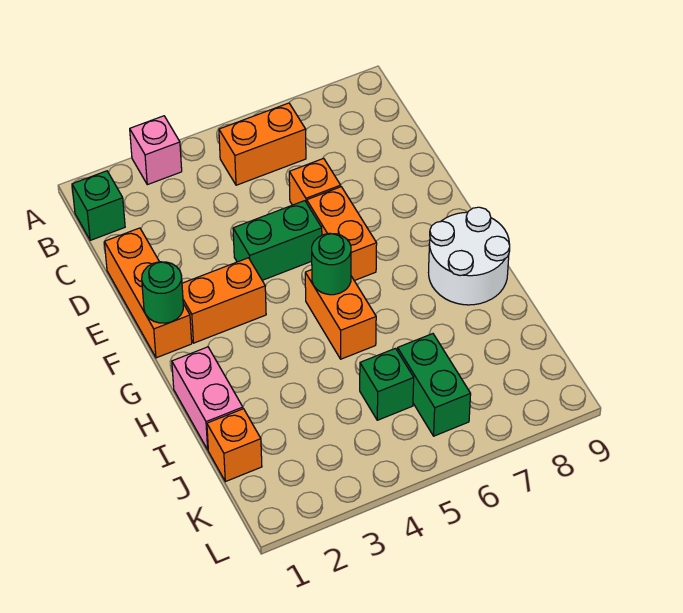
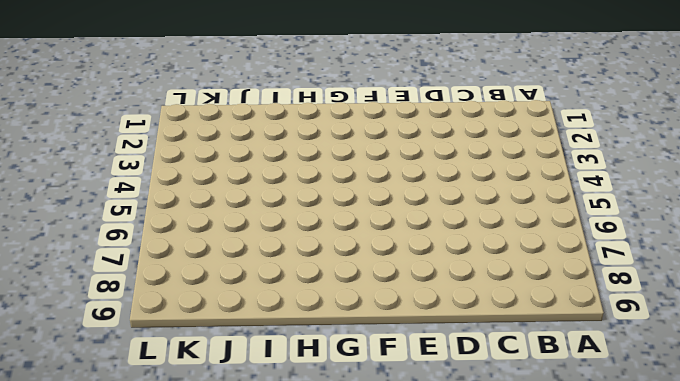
none -> pink brick A3 level 1
none -> green brick B1 level 1
none -> orange brick B5:B6 level 1

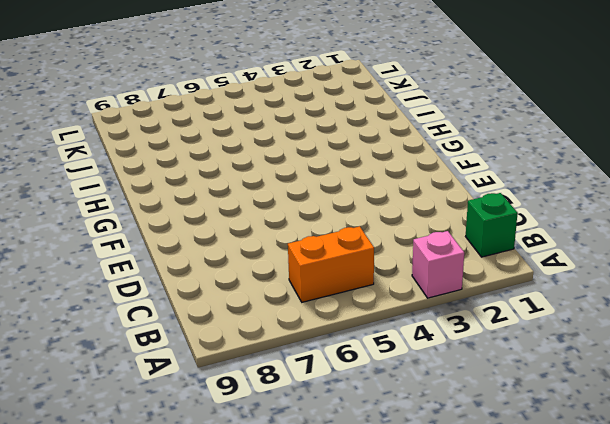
none -> orange brick D1:F1 level 1
none -> orange brick D6 level 1
none -> green brick E4:E5 level 1

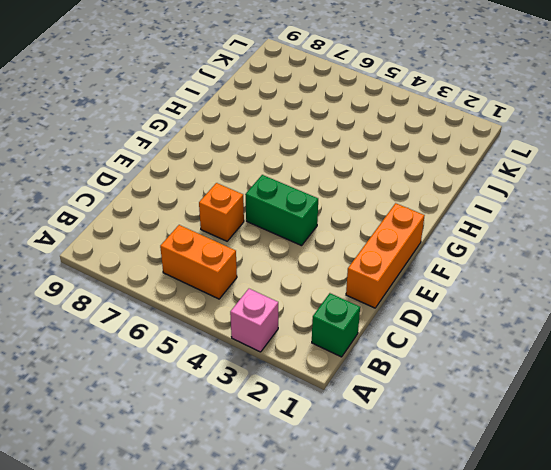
none -> orange brick E6:F6 level 1
none -> orange brick F2:F3 level 1
none -> orange brick G5:H5 level 1

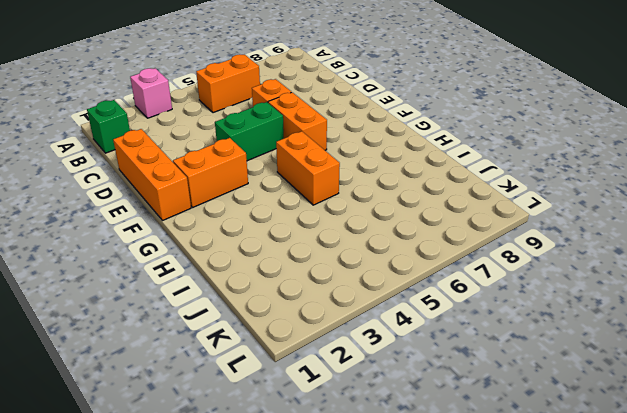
none -> white round brick G8:H9 level 1
none -> pink brick H1:I1 level 1
none -> orange brick J1 level 1

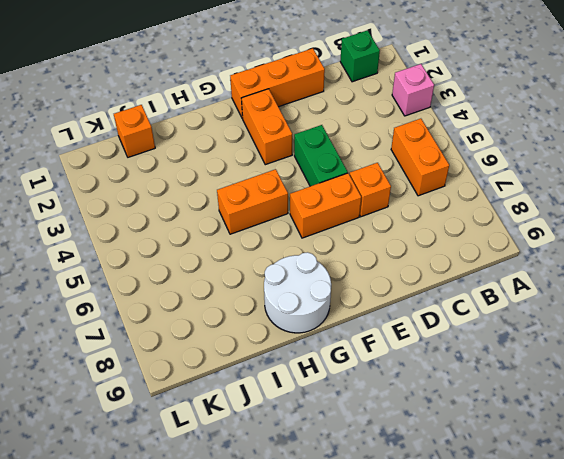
none -> pink brick H1:I1 level 1
none -> green brick J5 level 1
none -> green brick J6:K6 level 1

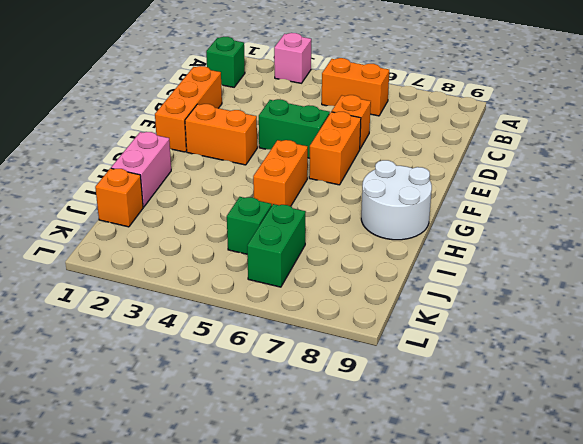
none -> green round brick F1 level 2
none -> green round brick G5 level 2

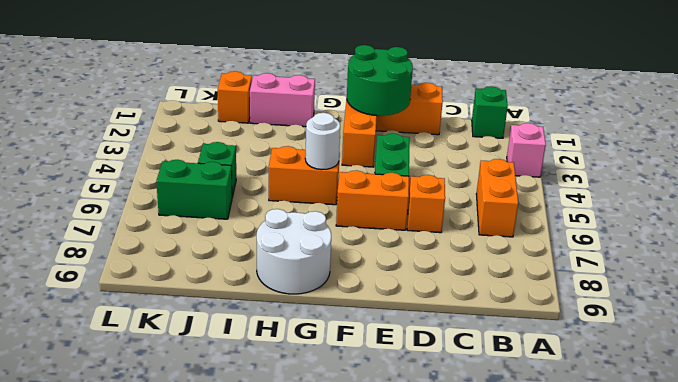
green round brick E1:F2 level 2 -> green round brick F1 level 2
white round brick G5 level 2 -> green round brick G5 level 2

